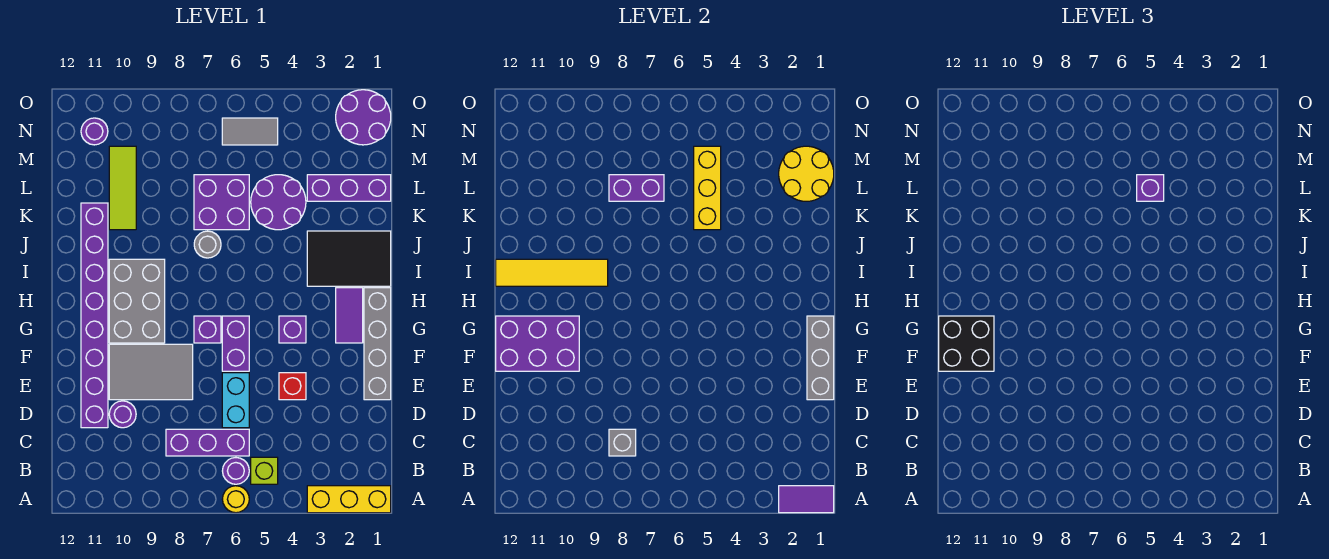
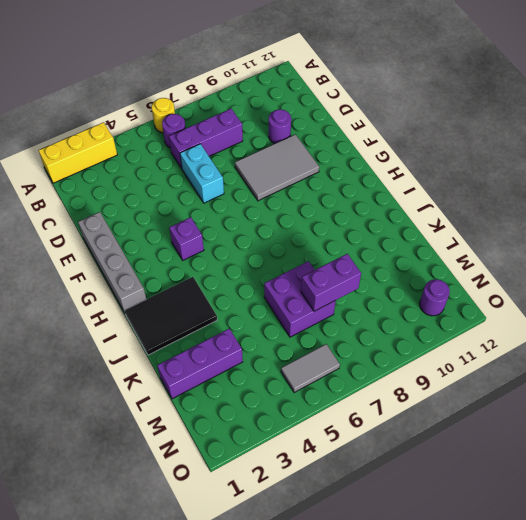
none -> lime brick B5 level 1
none -> purple brick D11:K11 level 1
none -> red brick E4 level 1
none -> purple brick F6:G6 level 1

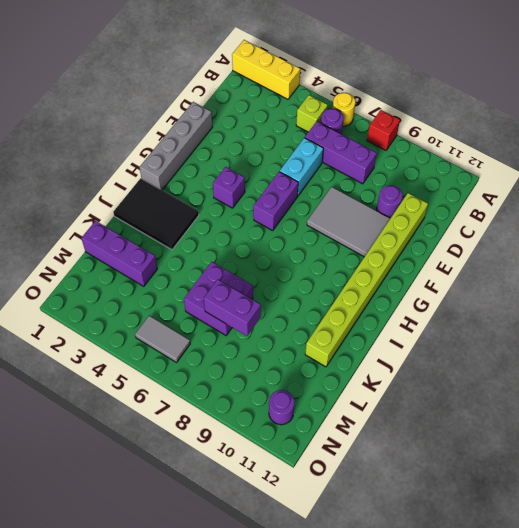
red brick A8 level 1 -> red brick E4 level 1
lime brick D11:K11 level 1 -> purple brick D11:K11 level 1
none -> purple tile G2:H2 level 1
none -> purple brick G7 level 1
none -> grey brick G9:I10 level 1
none -> grey round brick J7 level 1

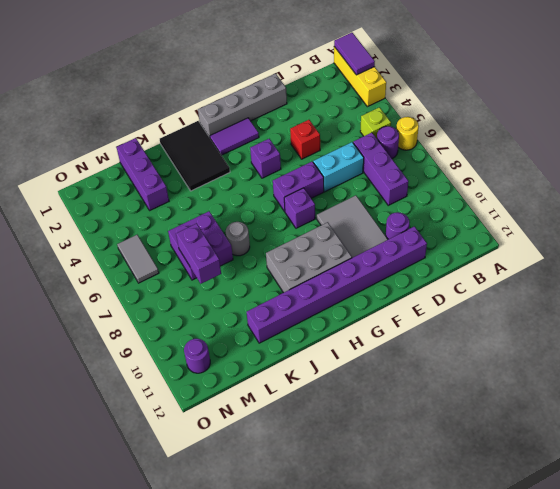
none -> purple round brick K4:L5 level 1
none -> lime tile K10:M10 level 1
none -> purple round brick N1:O2 level 1
none -> grey brick C8 level 2

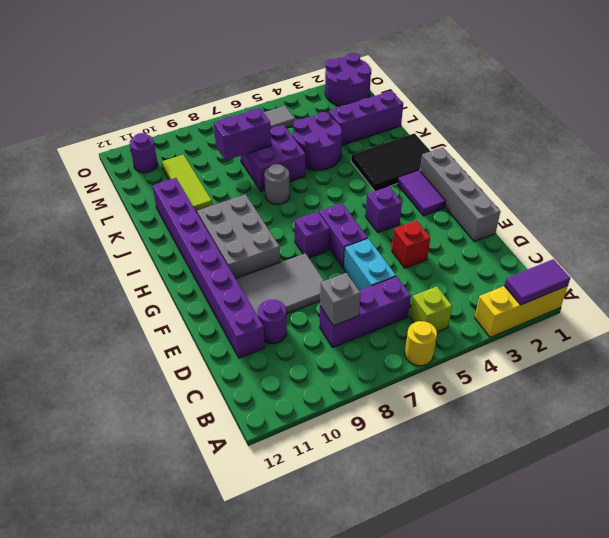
none -> purple round brick B6 level 1
none -> grey brick E1:G1 level 2
none -> purple brick F10:G12 level 2
none -> yellow tile I9:I12 level 2

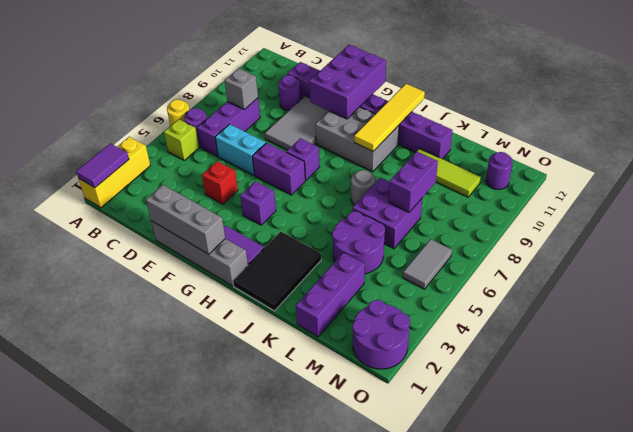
none -> yellow brick K5:M5 level 2
none -> yellow round brick L1:M2 level 2
none -> black brick F11:G12 level 3
none -> purple brick L5 level 3

